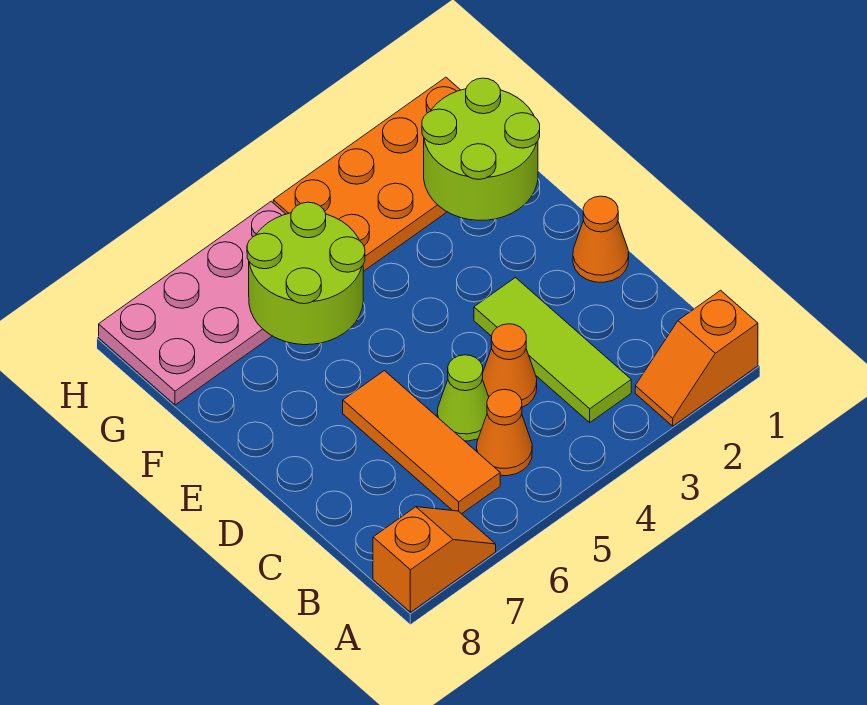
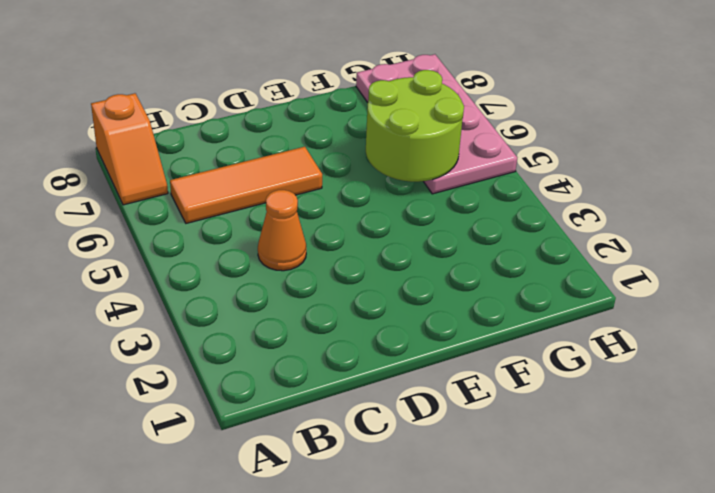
none -> orange slope A1:A2 level 1 top 1
none -> lime tile B3:D3 level 1
none -> orange cone B5 level 1

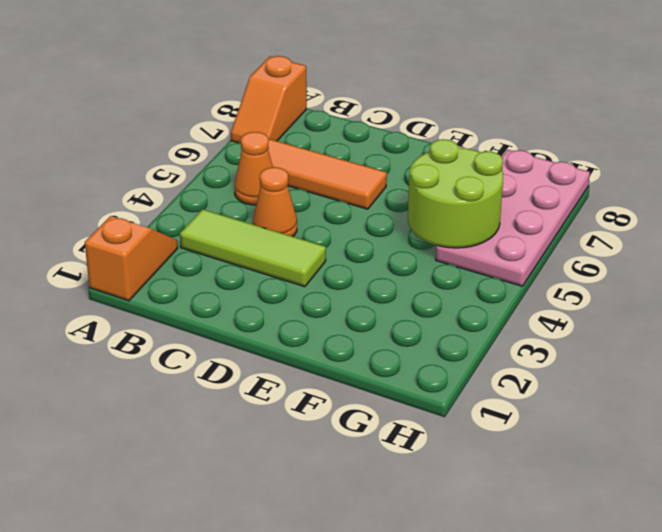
none -> lime cone C5 level 1
none -> orange cone D1 level 1
none -> orange plate G1:H4 level 1

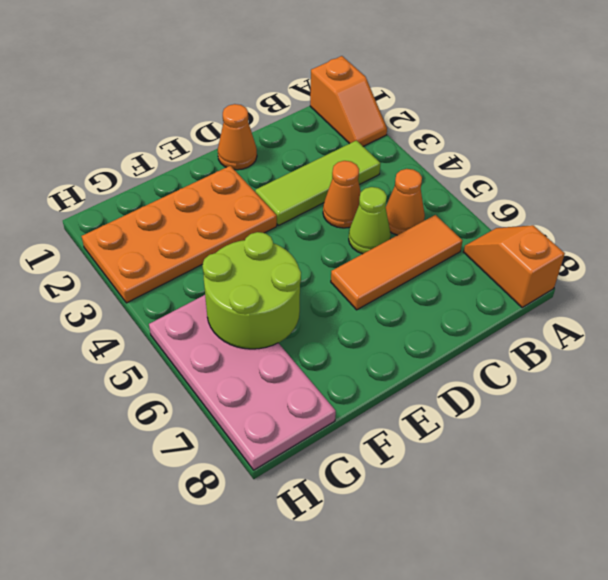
orange plate E2:H3 level 1 -> orange plate G1:H4 level 1
none -> lime round brick F1:G2 level 2

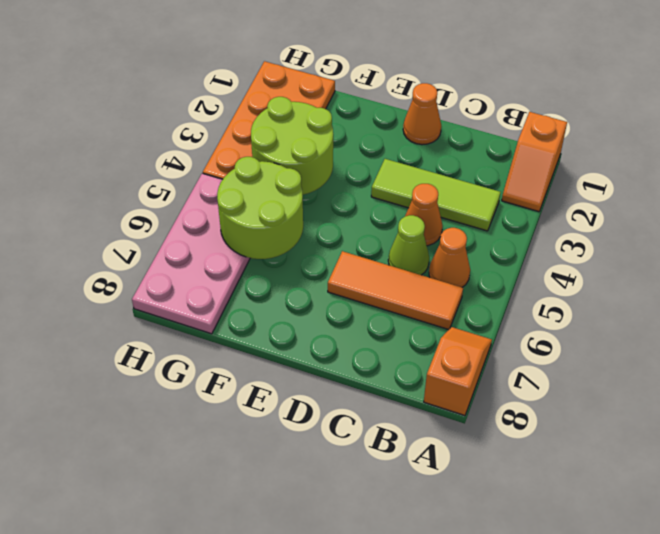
lime round brick F3:G4 level 2 -> lime round brick F1:G2 level 2

